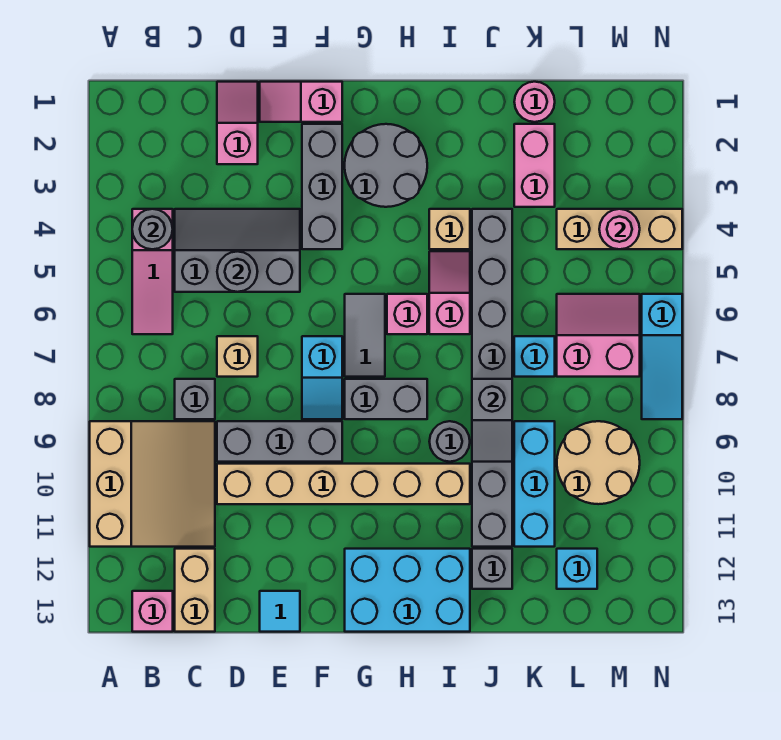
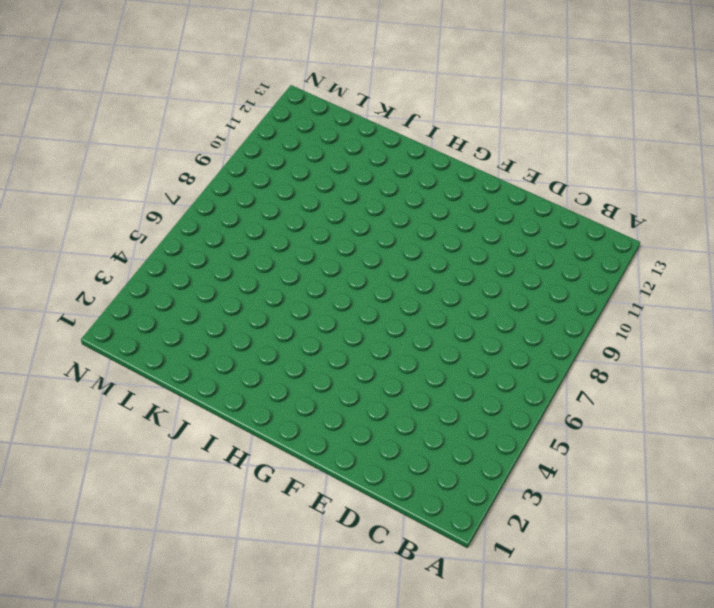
none -> tan slope A9:C11 level 1 top A
none -> pink slope B4:B6 level 1 top 4
none -> pink brick B13 level 1
none -> grey slope C4:E5 level 1 top 5

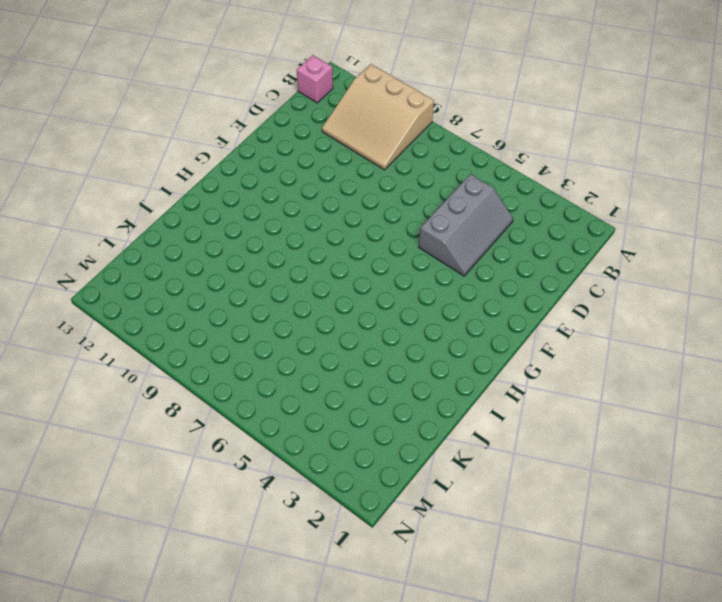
none -> pink slope B4:B6 level 1 top 4
none -> grey brick C8 level 1
none -> tan brick C12:C13 level 1
none -> pink slope D1:D2 level 1 top 2

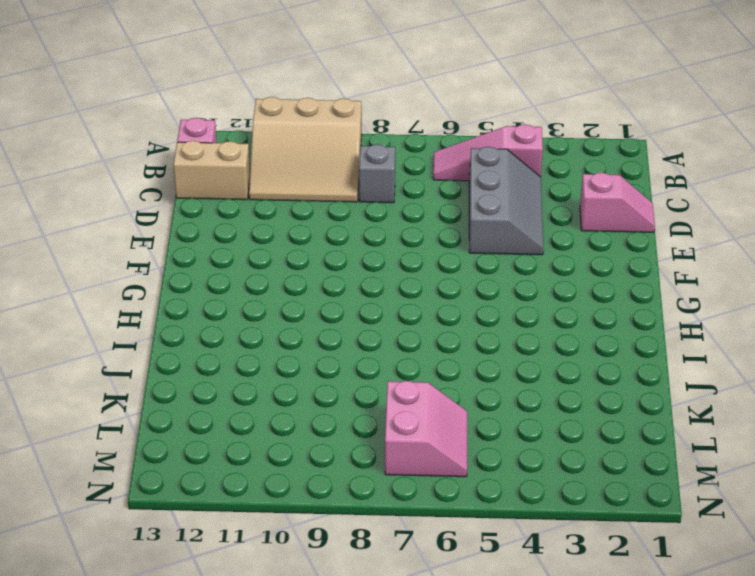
none -> tan brick D7 level 1
none -> grey brick D9:F9 level 1
none -> tan brick D10:I10 level 1
none -> pink slope E1:F1 level 1 top F

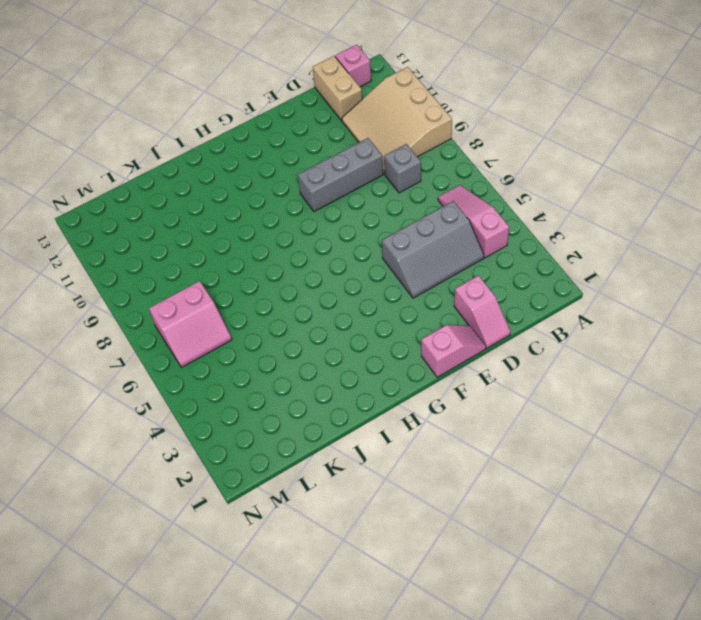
none -> tan brick D7 level 1
none -> tan brick D10:I10 level 1
none -> cyan tile E13 level 1
none -> grey brick F2:F4 level 1

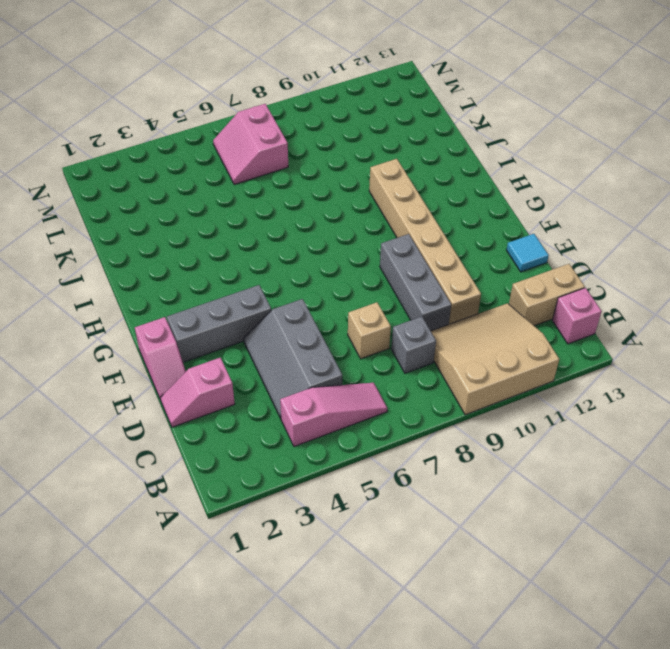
none -> cyan slope F7:F8 level 1 top 7
none -> grey round brick G2:H3 level 1
none -> grey tile G6:G7 level 1
none -> grey brick G8:H8 level 1

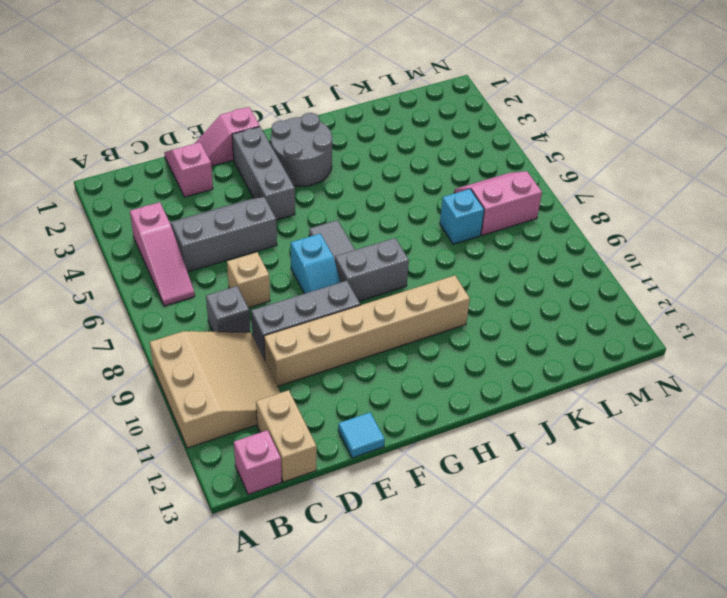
none -> cyan brick G12:I13 level 1
none -> pink brick H6 level 1
none -> tan brick I4 level 1
none -> pink slope I5:I6 level 1 top 6

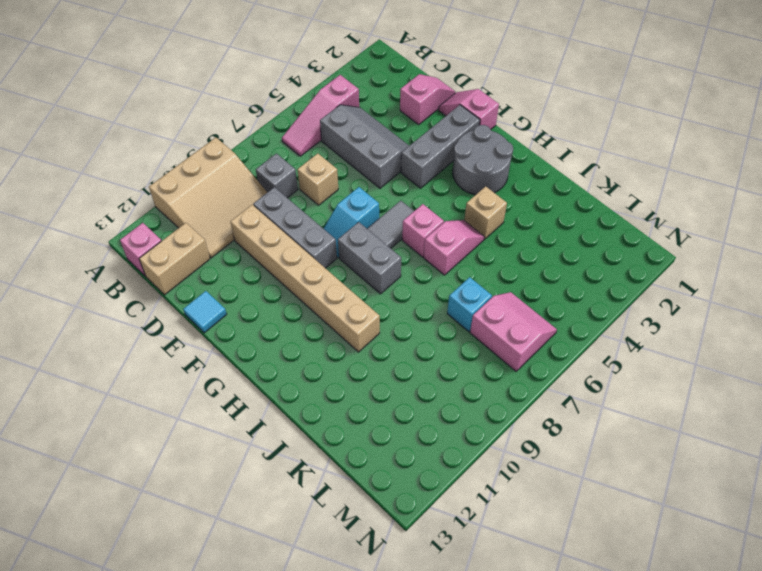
none -> cyan brick G12:I13 level 1
none -> grey round brick I9 level 1
none -> grey brick J4:J11 level 1
none -> grey brick J12 level 1

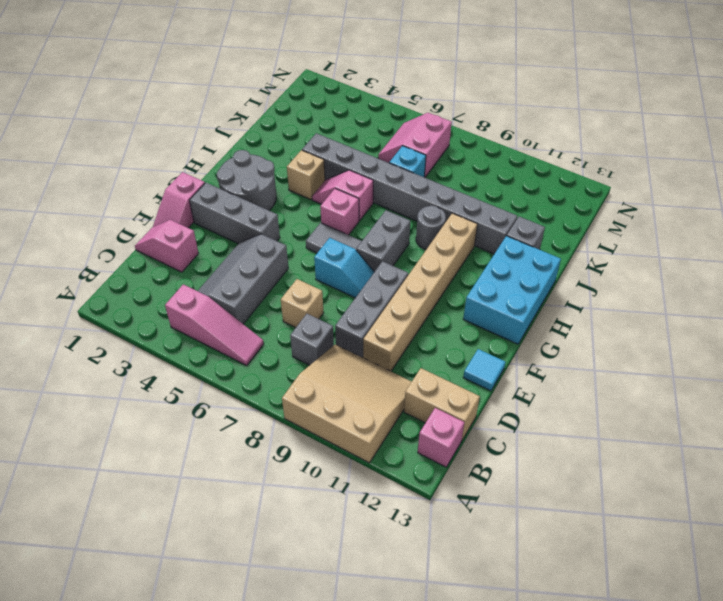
none -> pink round brick K1 level 1
none -> pink brick K2:K3 level 1
none -> cyan brick K9:K11 level 1
none -> tan brick L4:N4 level 1

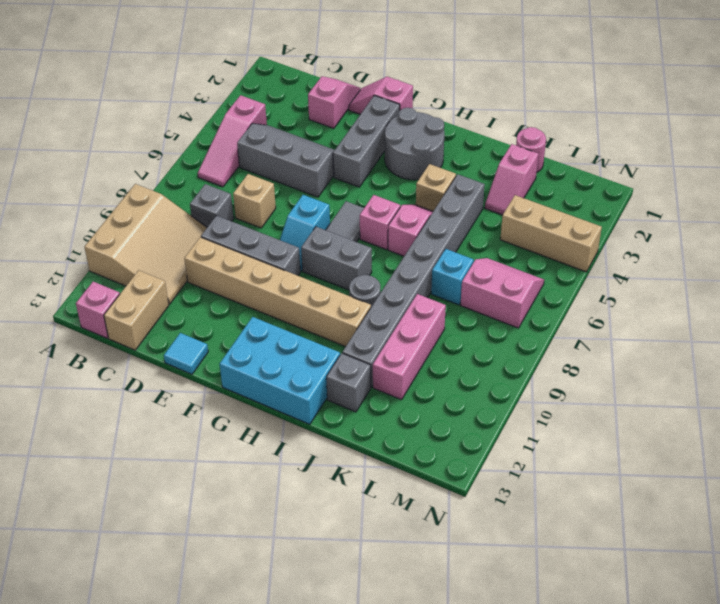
pink slope K2:K3 level 1 top 2 -> pink brick K2:K3 level 1
pink brick K9:K11 level 1 -> cyan brick K9:K11 level 1
none -> tan round brick L9:M10 level 1
none -> cyan brick L12 level 1
none -> cyan slope N6:N8 level 1 top 6
none -> grey round brick B4 level 2

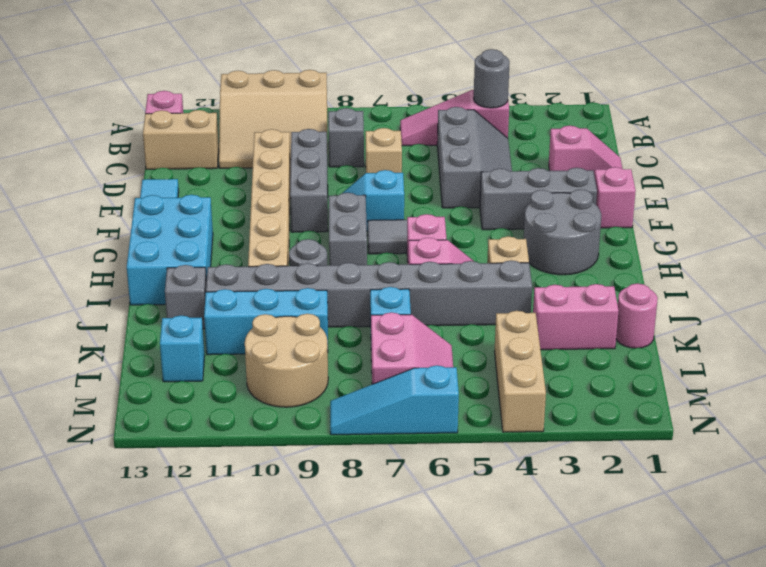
none -> grey round brick D5 level 2
none -> grey slope J8:J9 level 2 top 8
none -> pink round brick M4 level 2

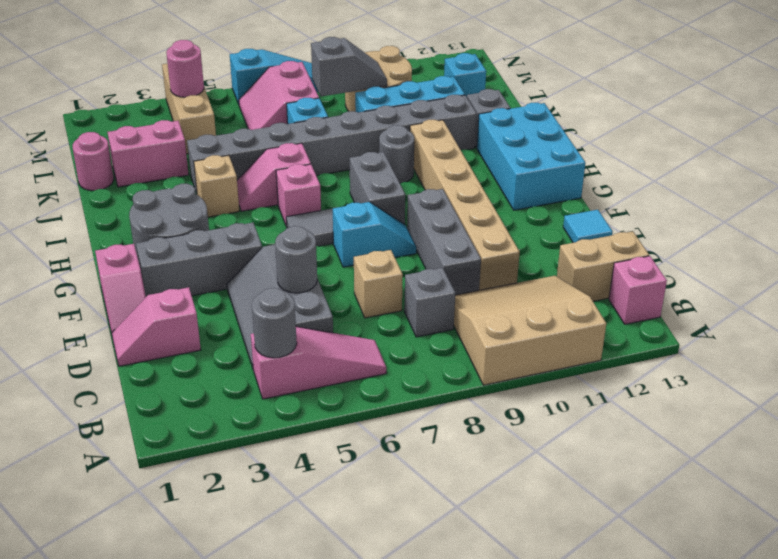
grey slope L8:L9 level 2 top 8 -> grey slope J8:J9 level 2 top 8

